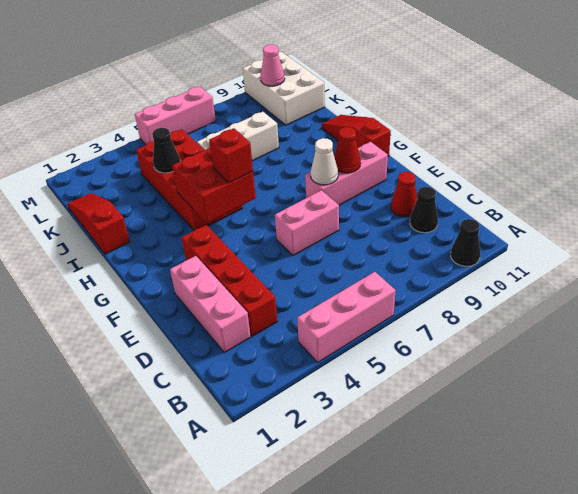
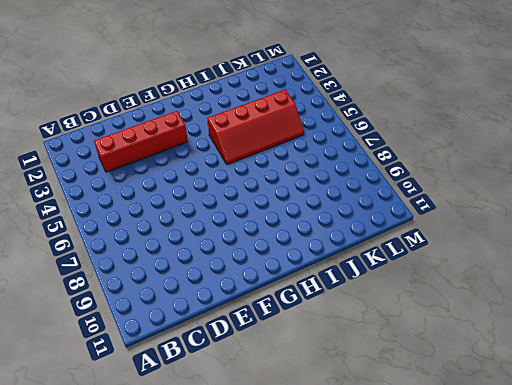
red slope H4:K5 level 1 top 4 -> red brick H4:K5 level 1
none -> pink brick A4:A6 level 1
none -> black cone A10 level 1
none -> pink brick C2:E2 level 1

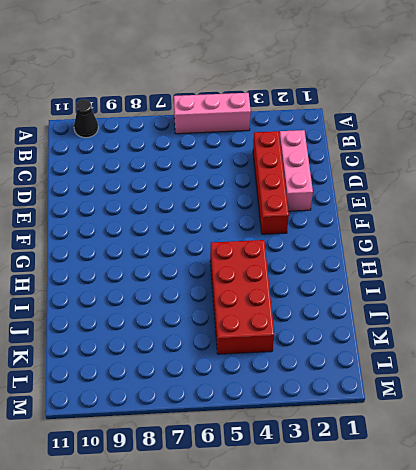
none -> black cone C10 level 1
none -> red cone D10 level 1
none -> pink brick E6:E7 level 1

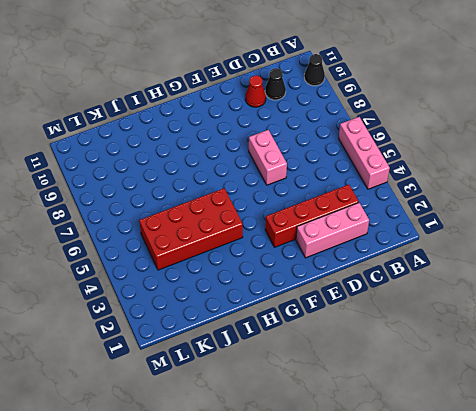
none -> pink brick F8:F10 level 1
none -> red slope G11:I11 level 1 top G
none -> red slope I1:K1 level 1 top I

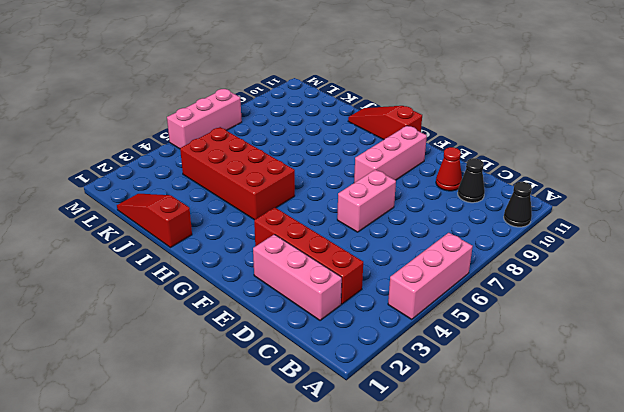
none -> white brick J6:J8 level 1
none -> white brick K10:M11 level 1
none -> white cone F8 level 2

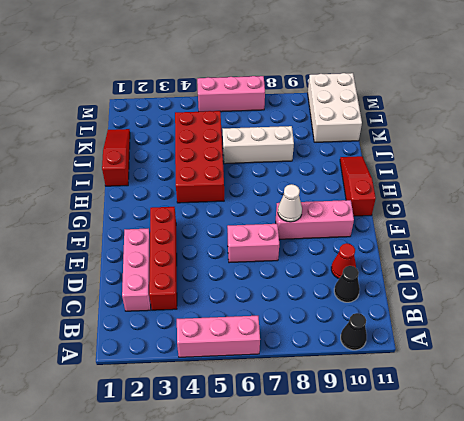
none -> red cone F9 level 2
none -> red brick G4:H5 level 2
none -> black cone J4 level 2

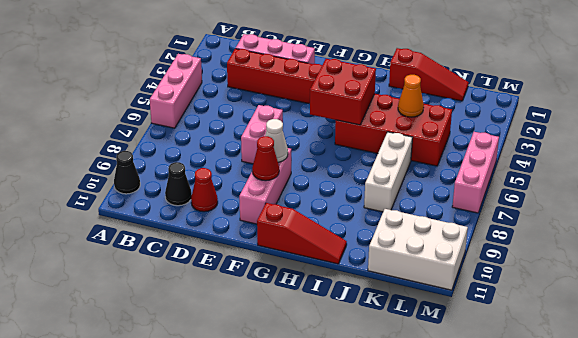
orange cone J4 level 2 -> black cone J4 level 2
none -> pink cone L10 level 2
none -> red brick G5 level 3

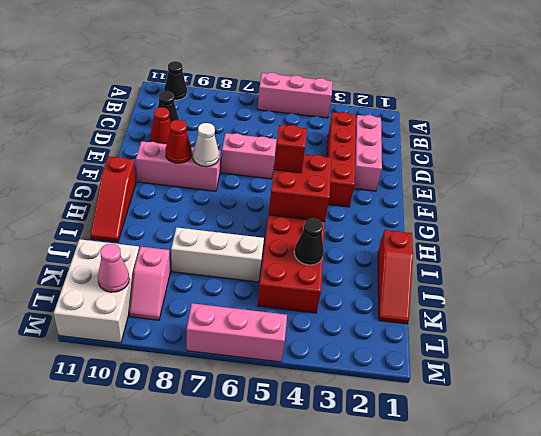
pink slope K9:L9 level 1 top K -> none

